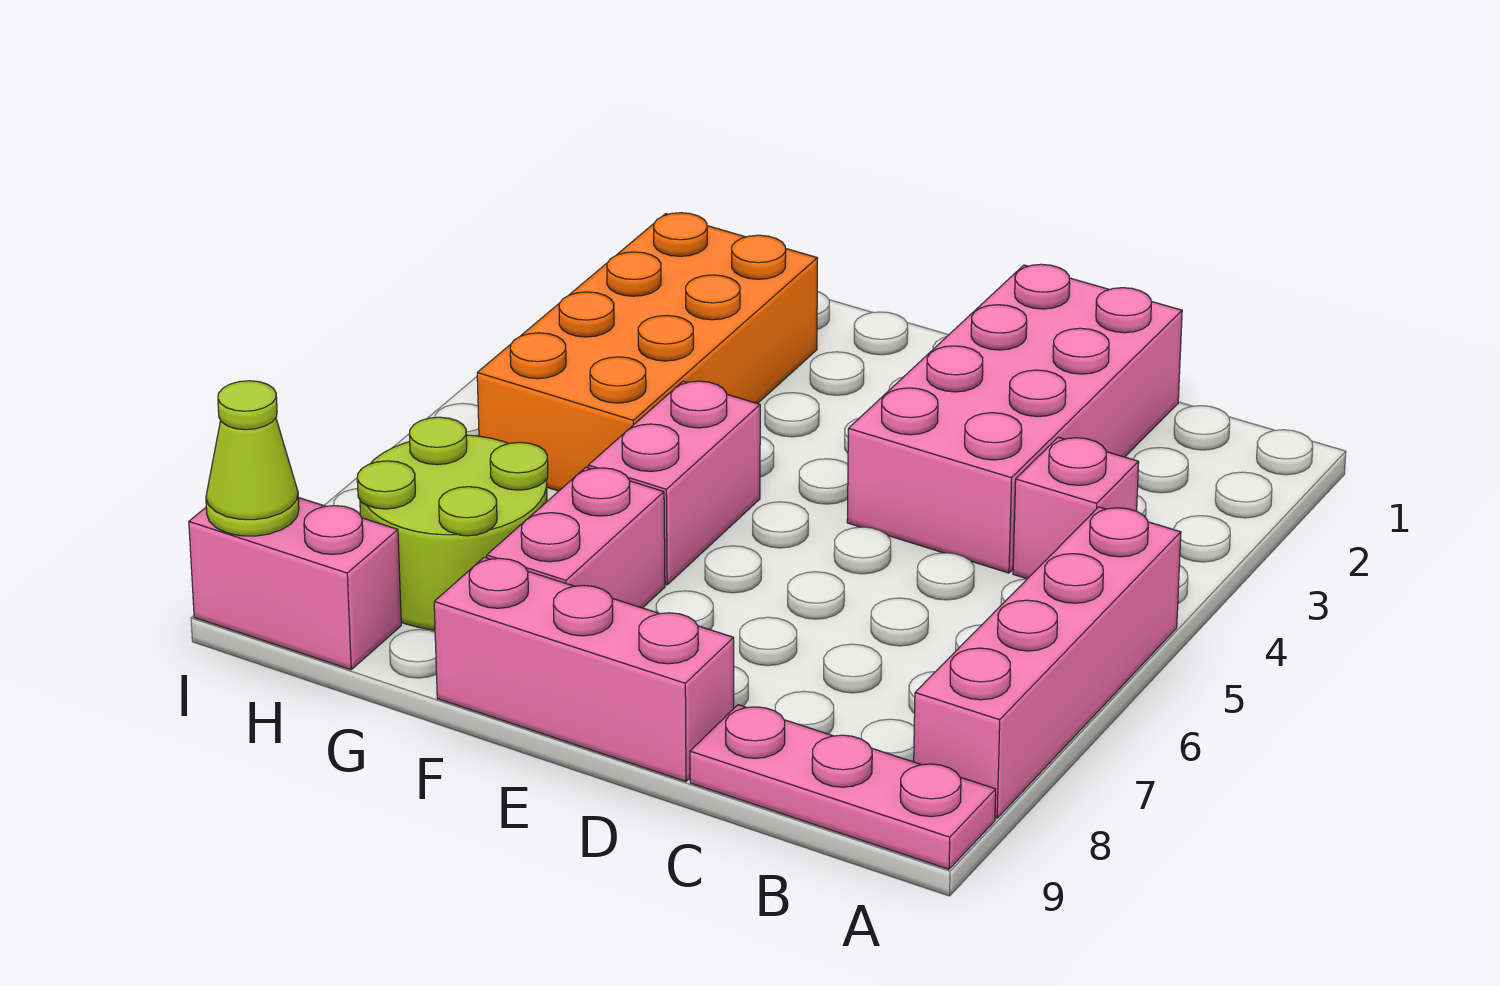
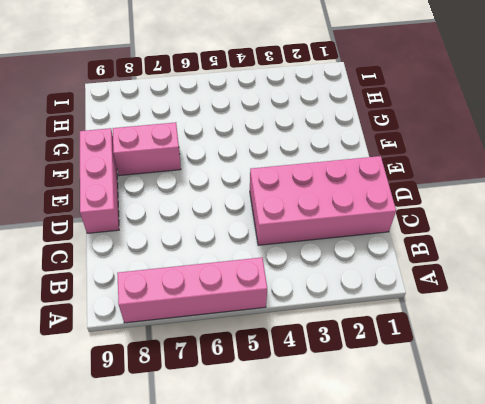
none -> pink plate A9:C9 level 1
none -> pink brick B4 level 1

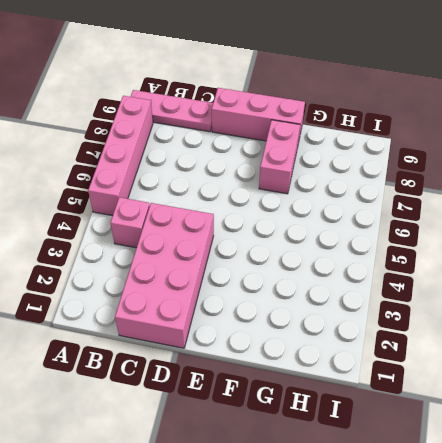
none -> pink brick F5:F6 level 1
none -> orange brick G2:H5 level 1

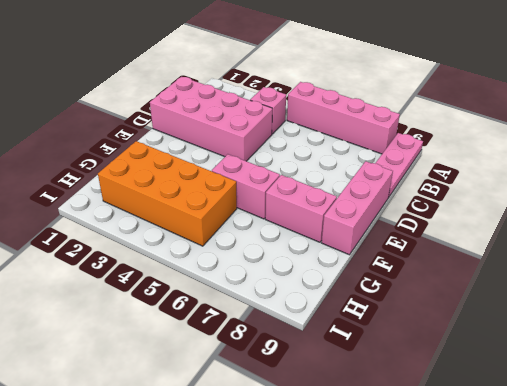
none -> lime round brick G7:H8 level 1
none -> pink brick H9:I9 level 1

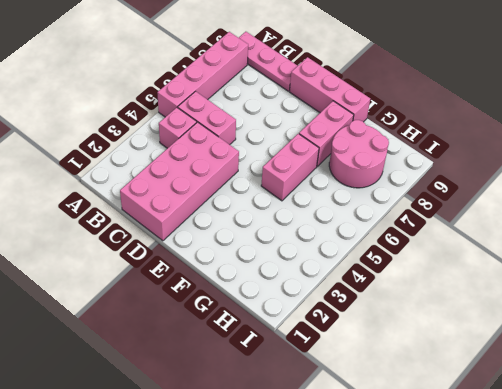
pink brick B5:C5 level 1 -> pink brick H9:I9 level 1
pink round brick G7:H8 level 1 -> lime round brick G7:H8 level 1
none -> orange brick G2:H5 level 1
none -> lime cone I9 level 2

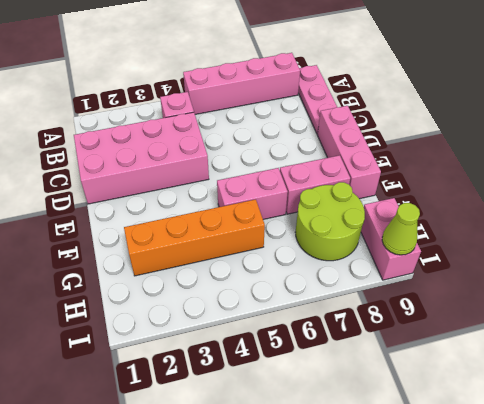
orange brick G2:G5 level 1 -> orange brick G2:H5 level 1

